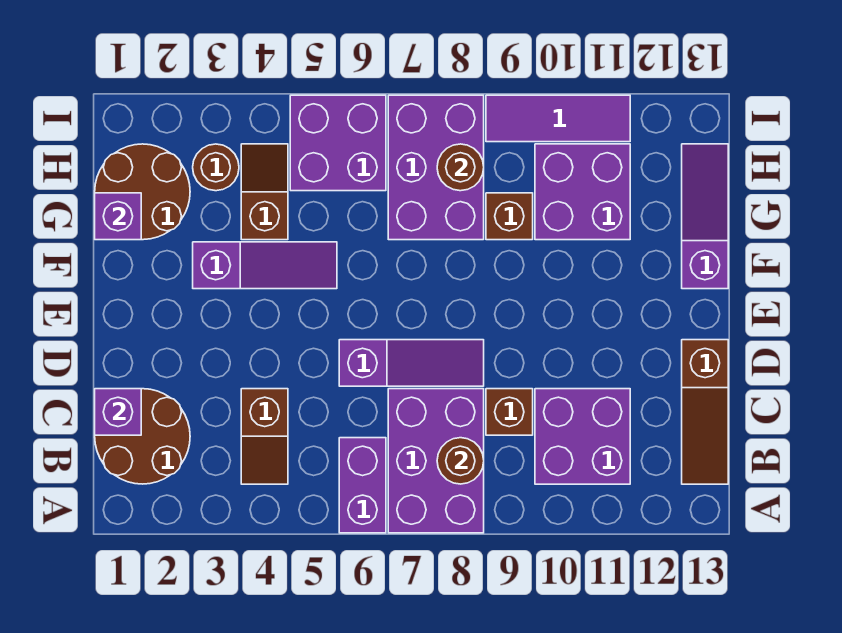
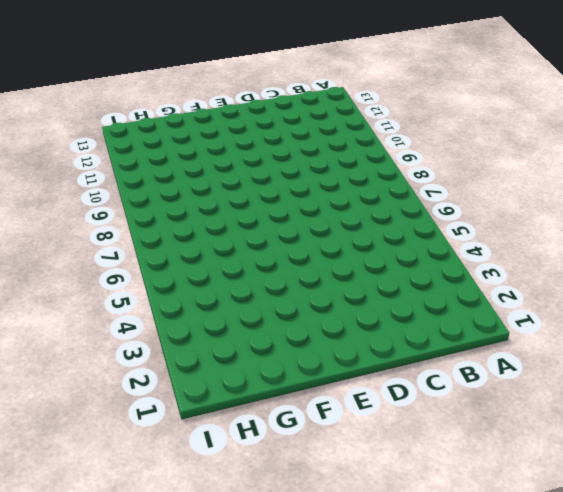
none -> purple brick A6:B6 level 1
none -> purple brick A7:C8 level 1
none -> brown round brick B1:C2 level 1

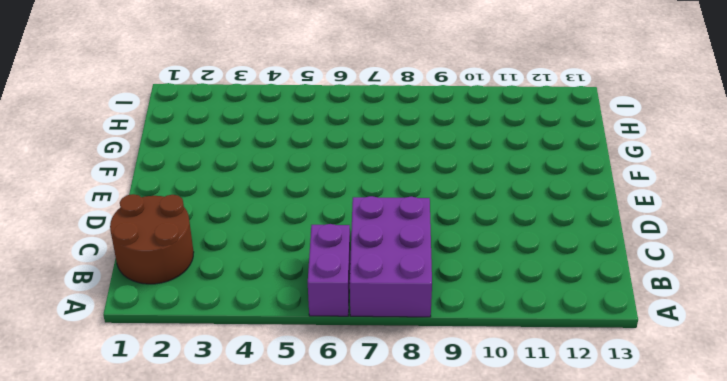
none -> brown slope B4:C4 level 1 top C
none -> purple brick B10:C11 level 1
none -> brown slope B13:D13 level 1 top D

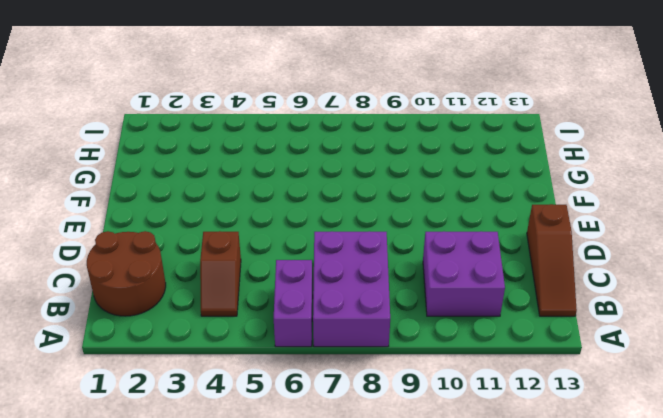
none -> brown brick C9 level 1
none -> purple slope D6:D8 level 1 top 6
none -> purple slope F3:F5 level 1 top 3

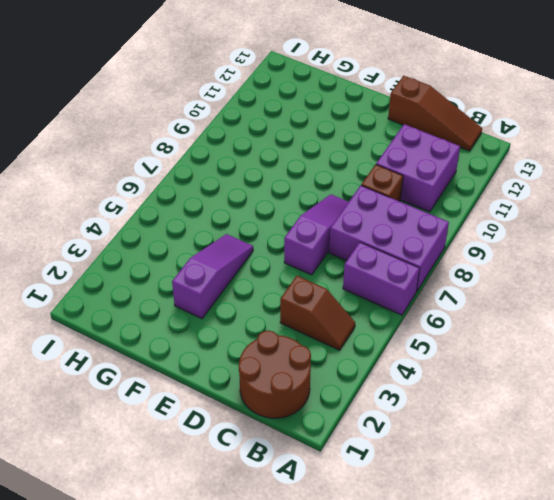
none -> purple slope F13:H13 level 1 top F
none -> brown round brick G1:H2 level 1
none -> brown slope G4:H4 level 1 top G

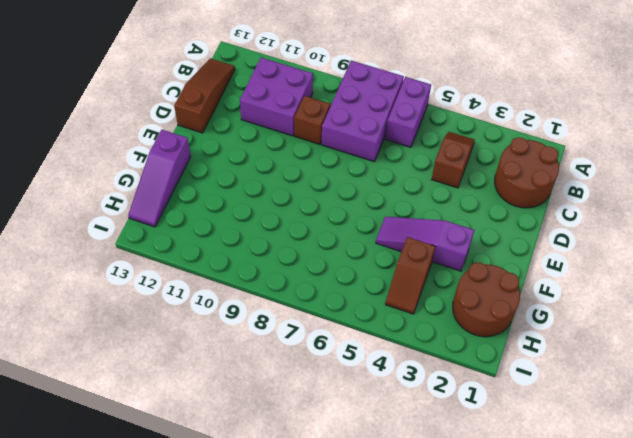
none -> purple slope D6:D8 level 1 top 6
none -> purple brick G7:I8 level 1
none -> brown brick G9 level 1

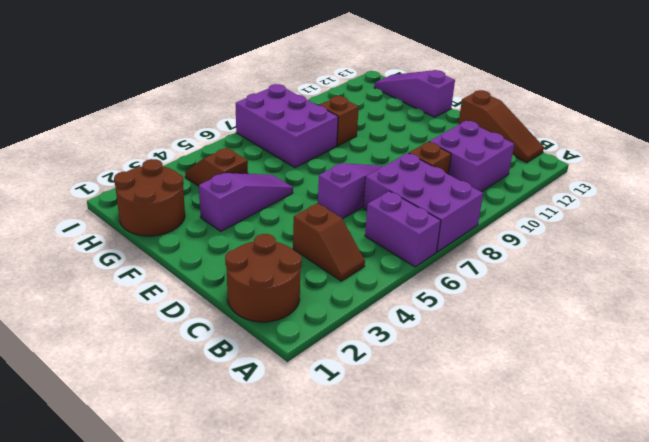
none -> purple brick G10:H11 level 1
none -> brown round brick H3 level 1
none -> purple brick H5:I6 level 1

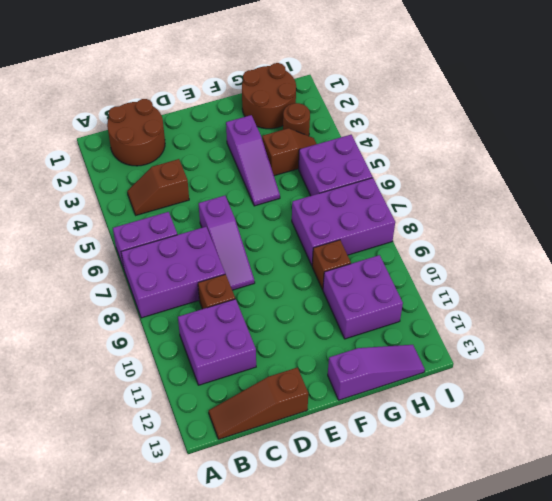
none -> purple tile I9:I11 level 1
none -> brown round brick B8 level 2
none -> purple brick C1 level 2

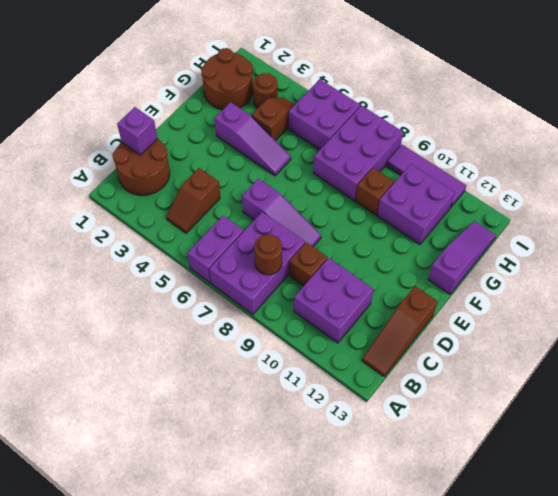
none -> purple brick G1 level 2
none -> brown round brick H8 level 2

